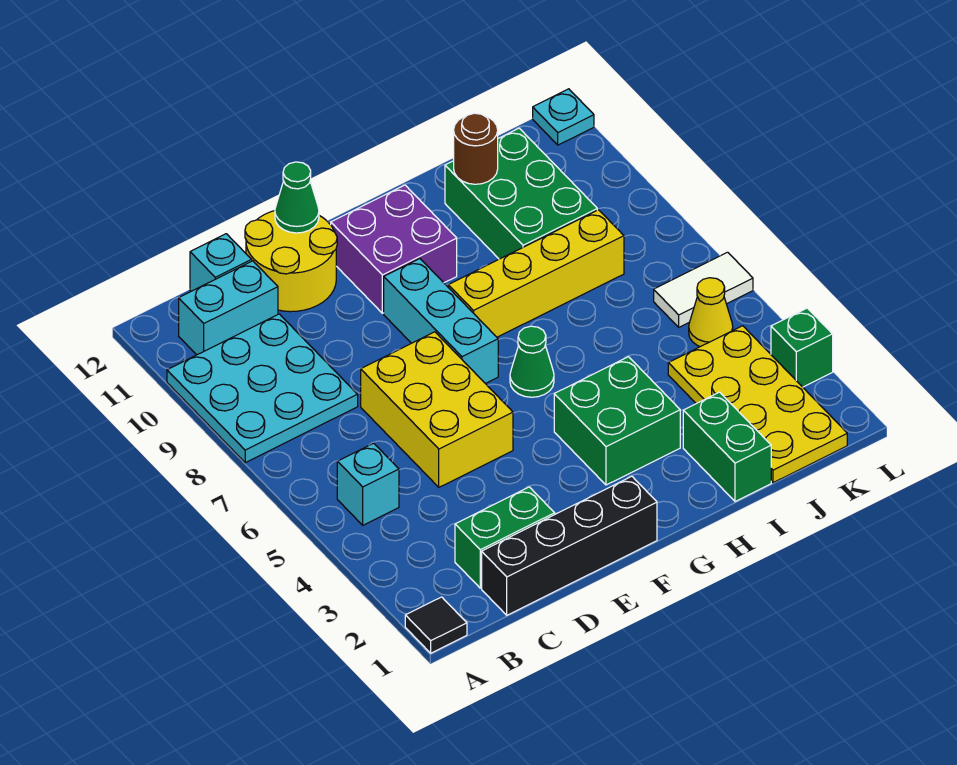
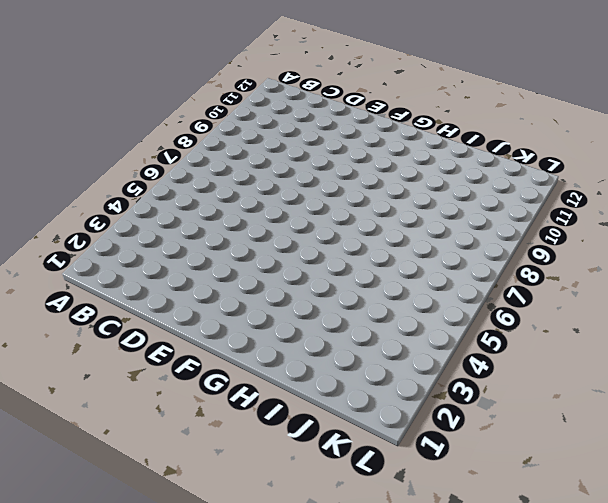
none -> black tile A1 level 1
none -> cyan plate A8:C10 level 1
none -> cyan brick B5 level 1

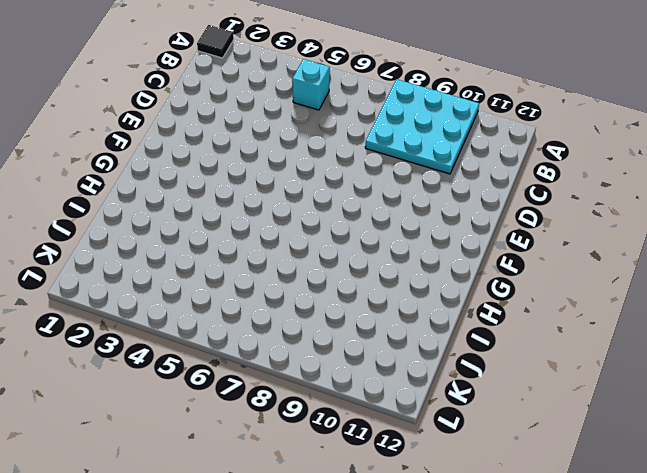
none -> cyan brick B11:C11 level 1
none -> black brick C1:F1 level 1
none -> green brick C2:D2 level 1

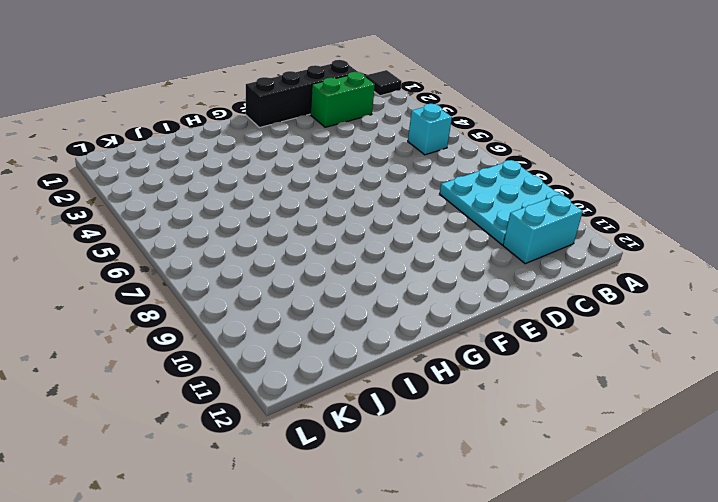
none -> cyan brick C12 level 1
none -> yellow brick D5:E7 level 1
none -> yellow round brick D11:E12 level 1

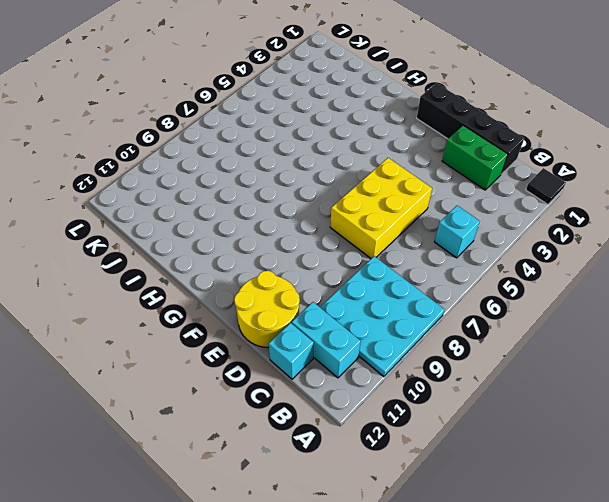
none -> cyan brick F7:F9 level 1
none -> purple brick F10:G11 level 1
none -> green brick G3:H4 level 1

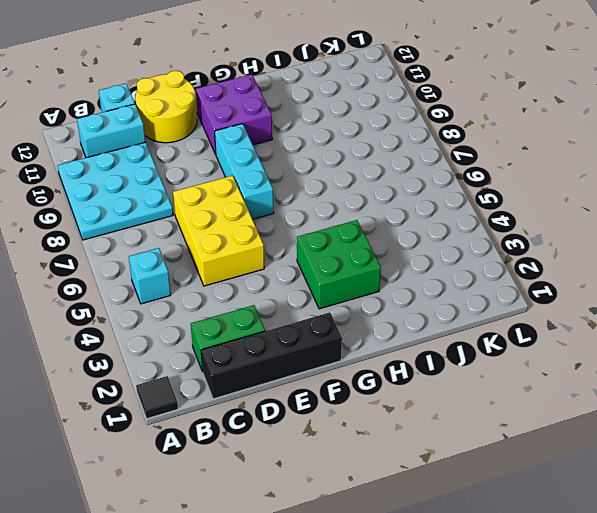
none -> green cone G6 level 1
none -> yellow brick G8:J8 level 1
none -> green brick I1:I2 level 1

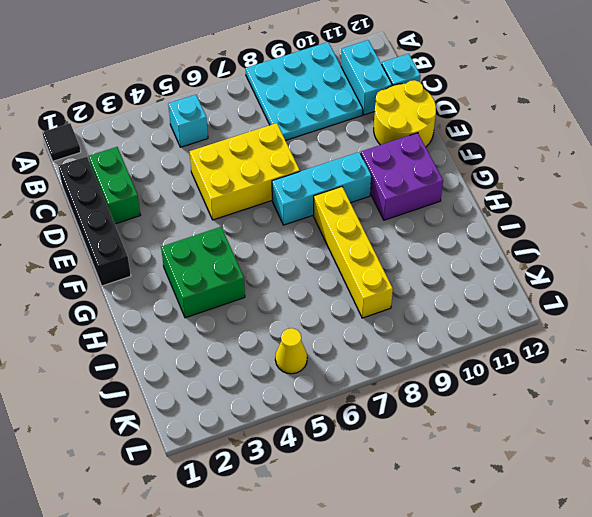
none -> green cone G6 level 1
none -> green brick I1:I2 level 1
none -> green brick I9:J11 level 1

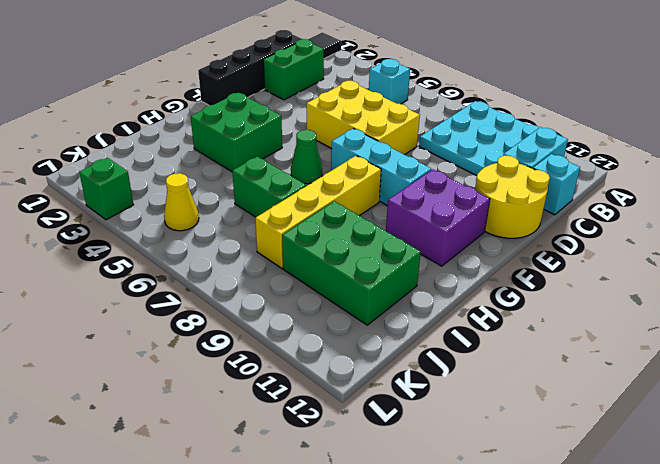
green brick I6:I7 level 1 -> green brick I1:I2 level 1
none -> yellow plate J1:K4 level 1
none -> white tile K6:L6 level 1
none -> cyan plate L12 level 1

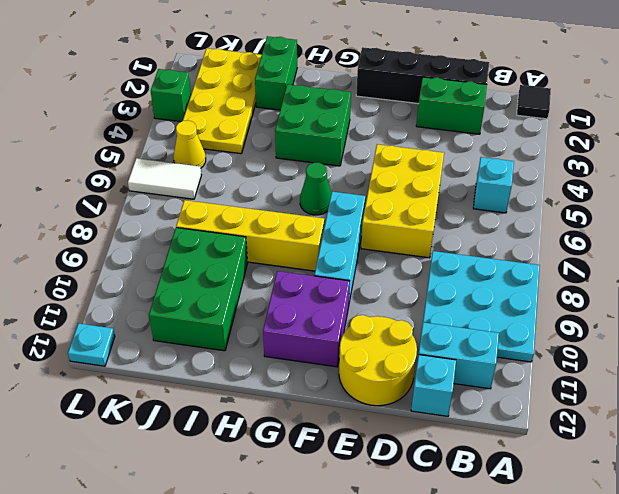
none -> green cone E12 level 2
none -> brown round brick I11 level 2

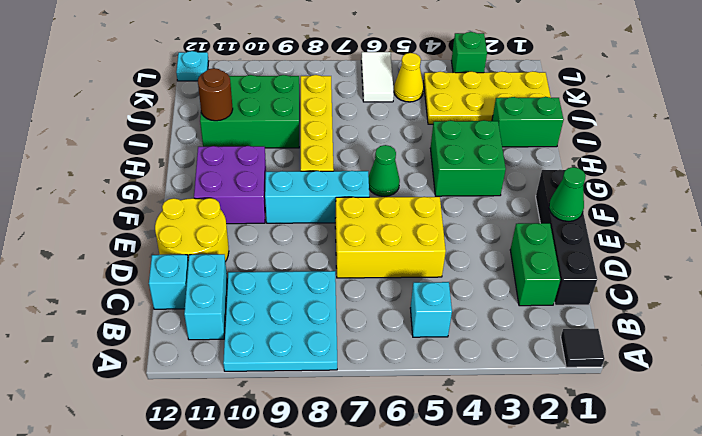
green cone E1 level 2 -> green cone E12 level 2

